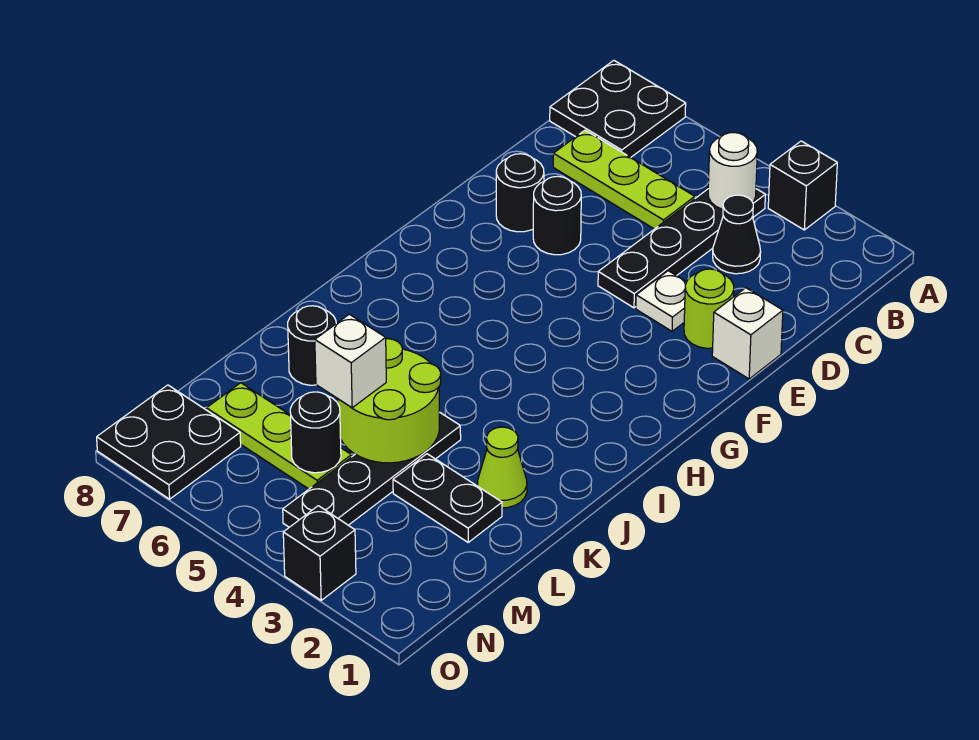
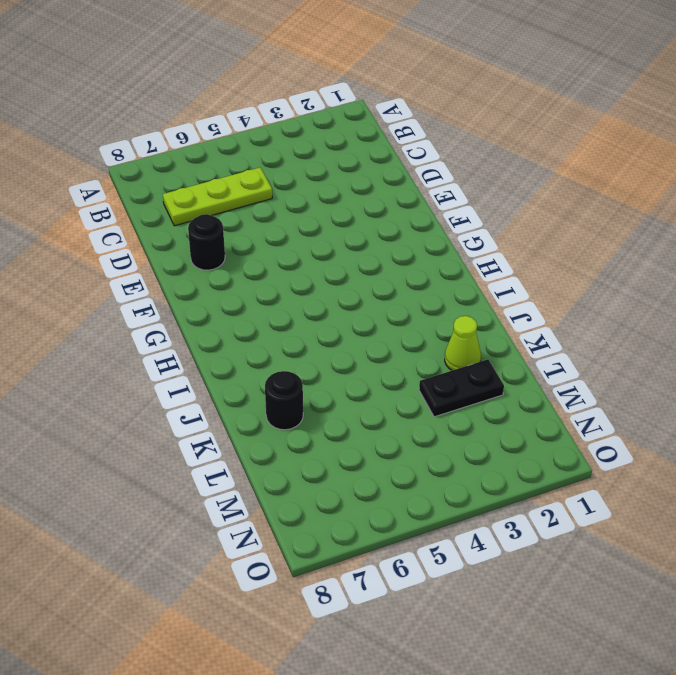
none -> black brick A3 level 1
none -> black plate A7:B8 level 1
none -> black plate B4:E4 level 1

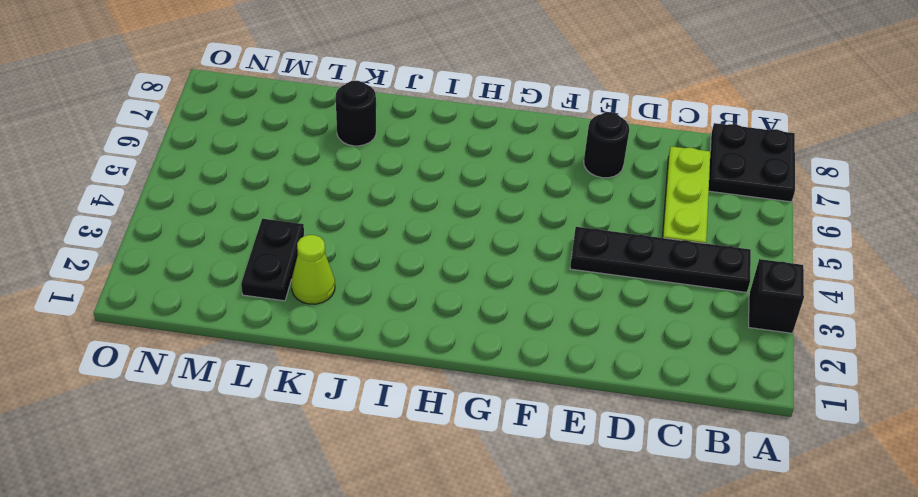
none -> black cone C3 level 1
none -> white brick E1 level 1
none -> lime round brick E2 level 1

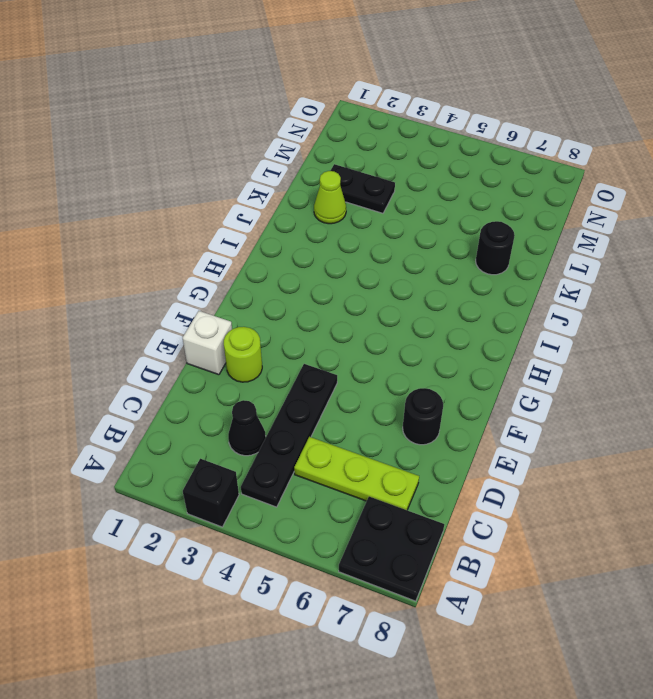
none -> white plate E3 level 1
none -> black round brick E6 level 1
none -> black plate K4:N4 level 1

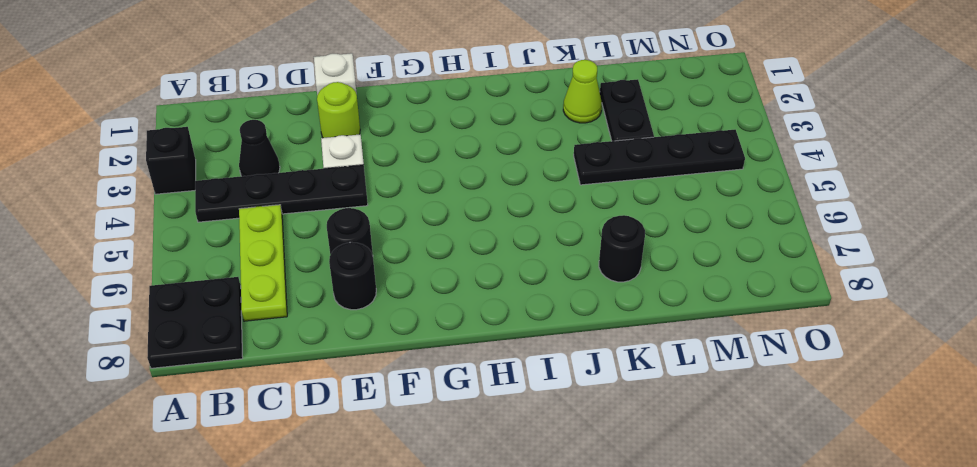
none -> lime plate M5:M7 level 1
none -> black plate N7:O8 level 1
none -> black brick O3 level 1

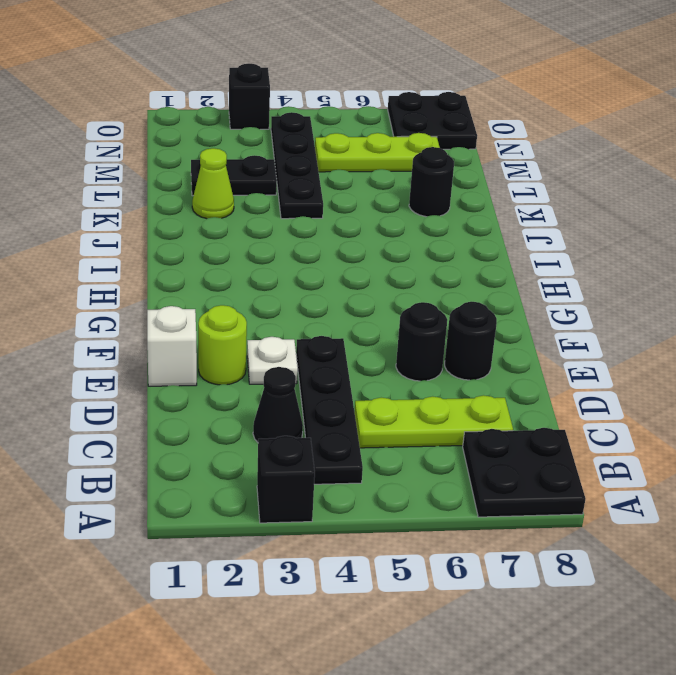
none -> white round brick B4 level 2
none -> lime round brick K4:L5 level 2
none -> black round brick M5 level 2

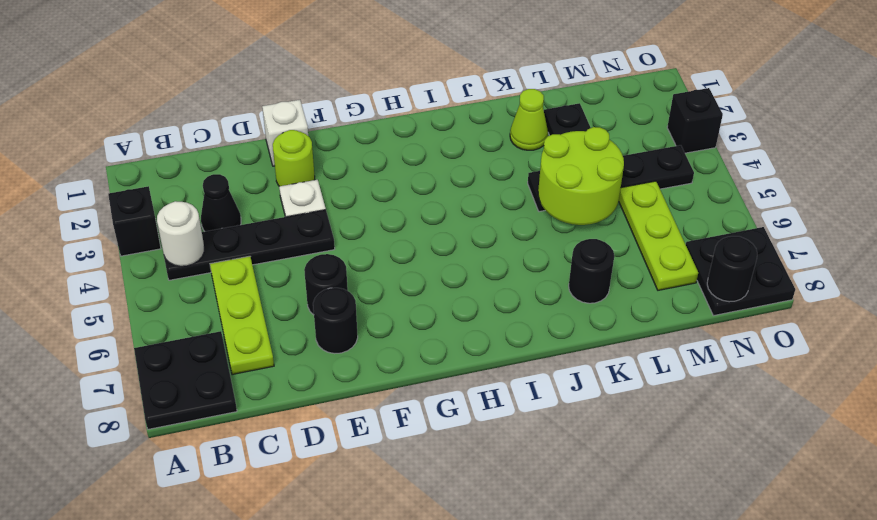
black round brick N8 level 2 -> black round brick M5 level 2
none -> white brick L5 level 3

